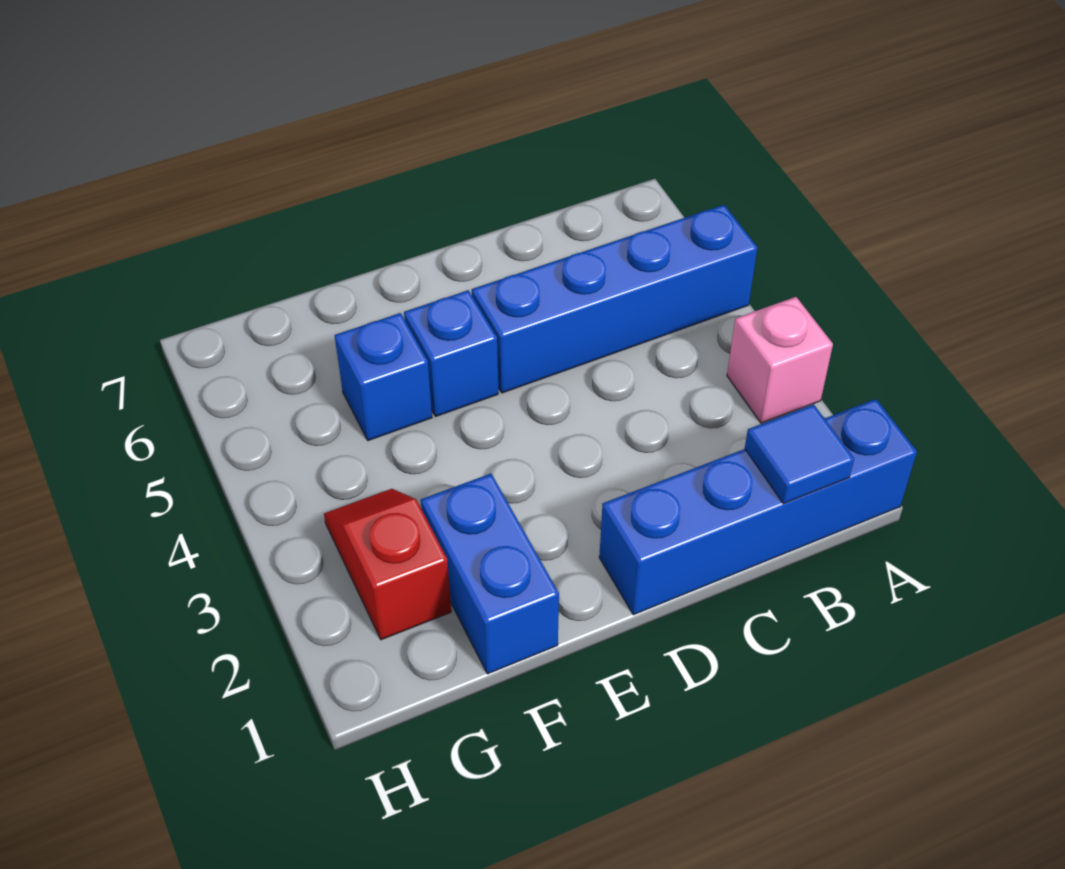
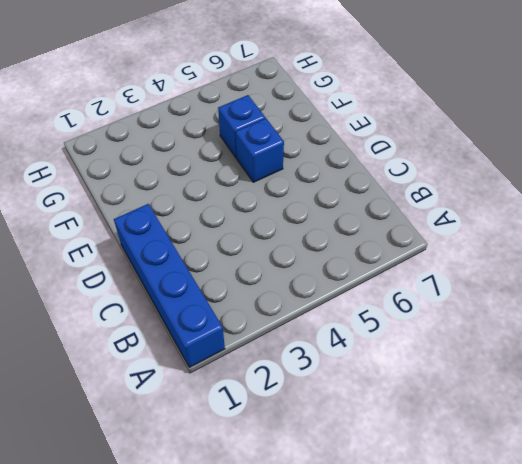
none -> pink brick A3 level 1
none -> blue brick A5:D5 level 1

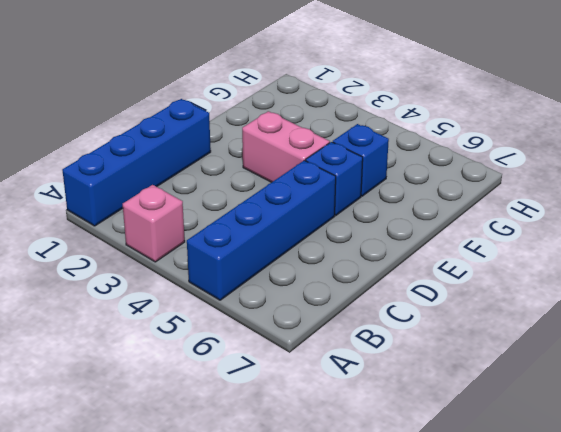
pink brick E3:E4 level 1 -> none
none -> blue brick F1:F2 level 1
none -> red slope G2:G3 level 1 top 2

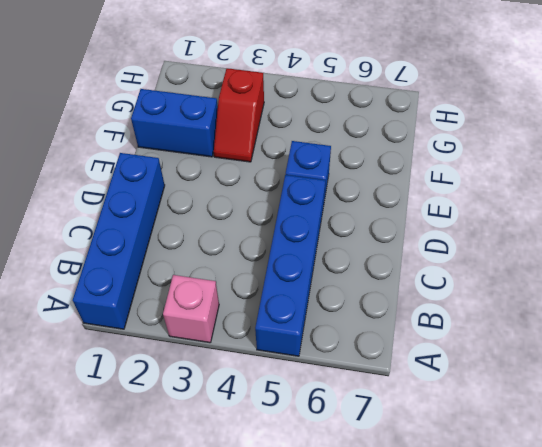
red slope F3:G3 level 1 top G -> red slope G2:G3 level 1 top 2
none -> blue brick F5 level 1
none -> blue tile B1 level 2

